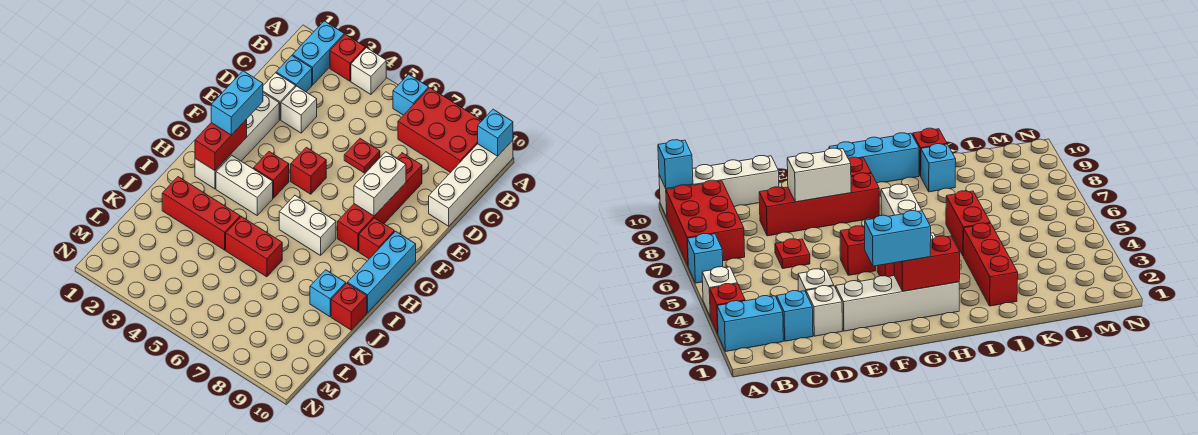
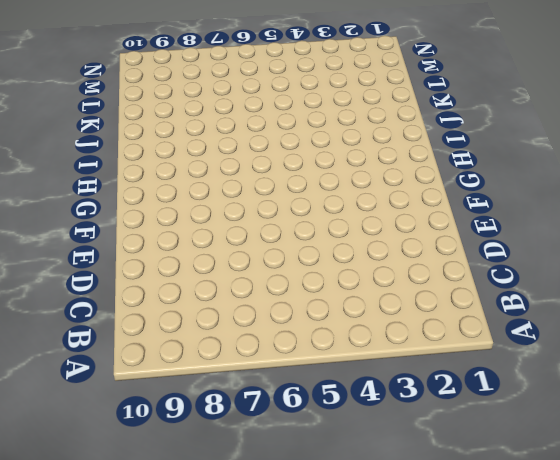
none -> cyan brick A2:B2 level 1
none -> red brick A3 level 1
none -> white brick A4 level 1

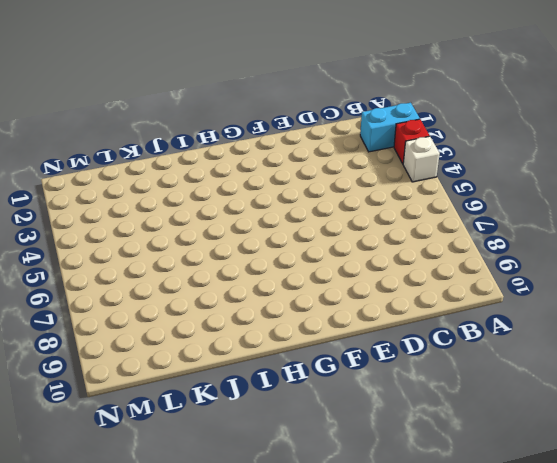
none -> cyan brick A6 level 1
none -> red brick A7:B9 level 1
none -> white brick A10:D10 level 1

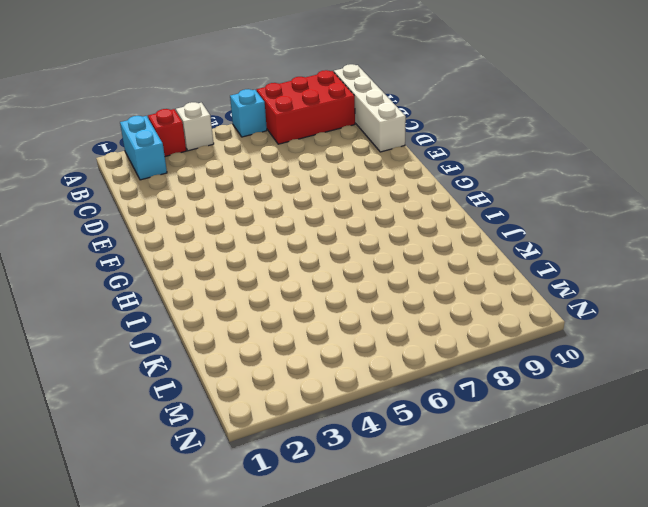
none -> cyan brick C2 level 1
none -> white brick D2 level 1
none -> white brick D3 level 1

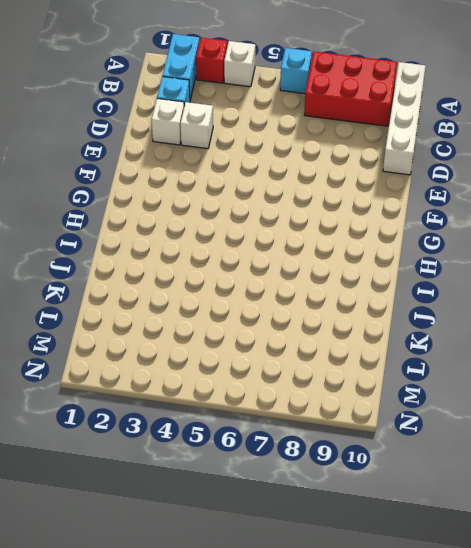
none -> red plate D6 level 1
none -> red brick D8:G8 level 1
none -> white brick E2:H2 level 1

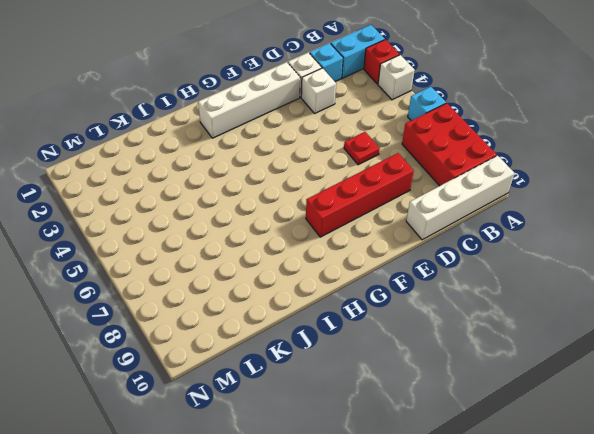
none -> red brick F5 level 1
none -> red brick G4 level 1
none -> red brick G9 level 1

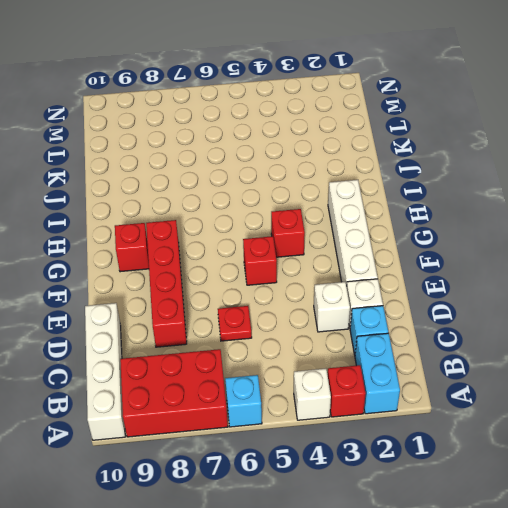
none -> cyan brick G10:I10 level 1
none -> white brick H3:H4 level 1
none -> white brick H6:H7 level 1

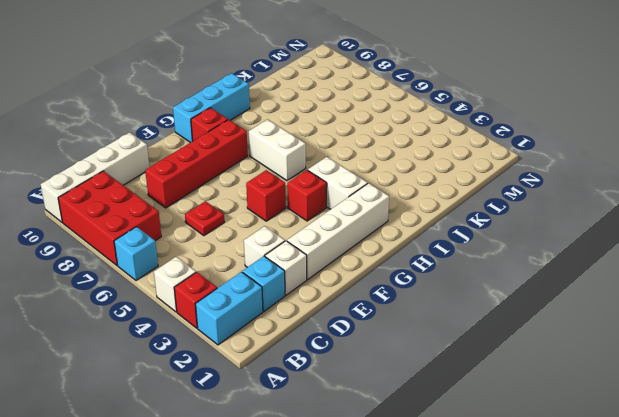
none -> red brick J2:J4 level 1
none -> red brick J5:J6 level 1
none -> cyan brick J9 level 1

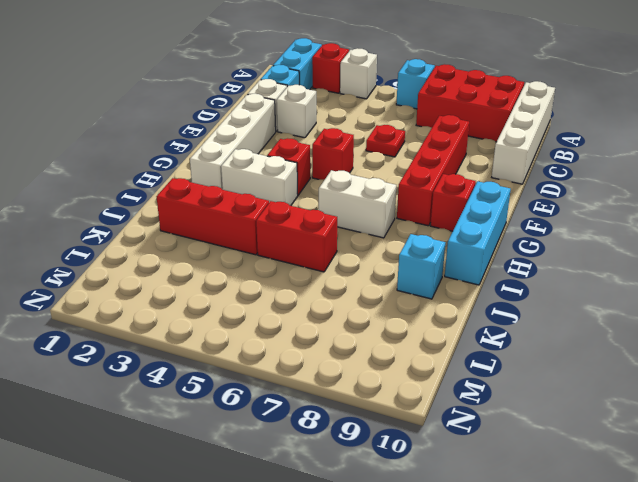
none -> red brick J10 level 1
none -> cyan brick A10 level 2
none -> white brick E8:F8 level 2

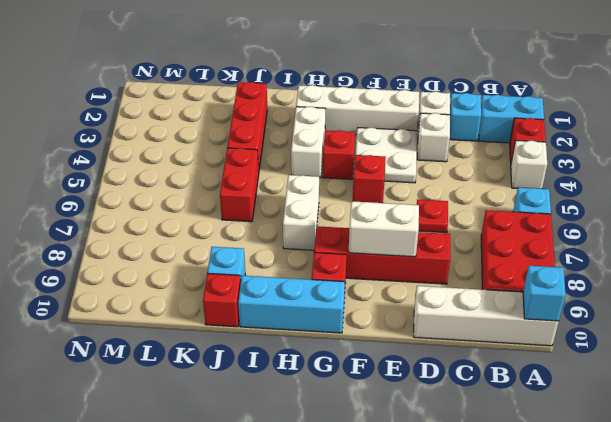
white plate E3:F4 level 1 -> none
none -> red brick G2:H2 level 2
none -> cyan brick F2:G2 level 3

